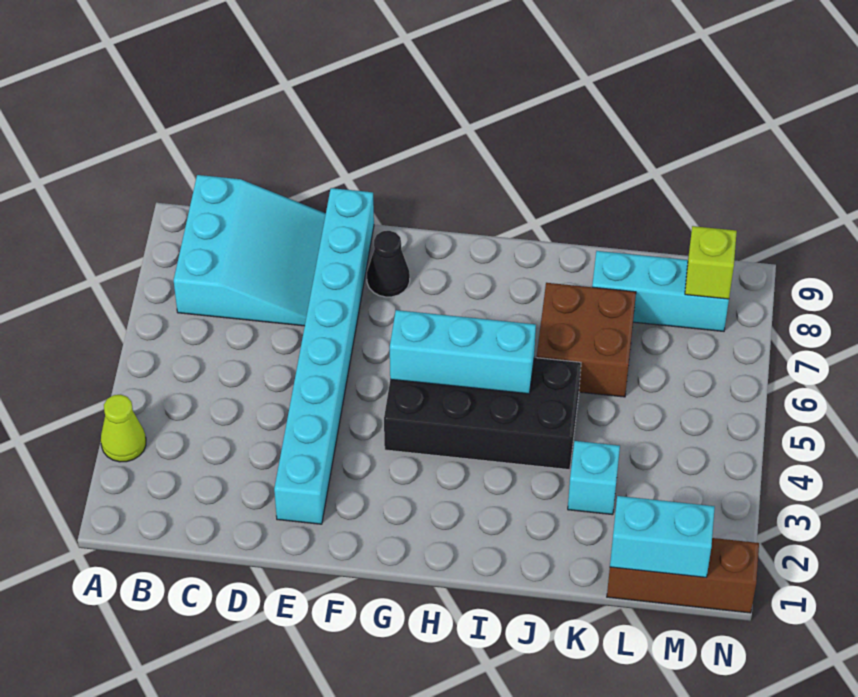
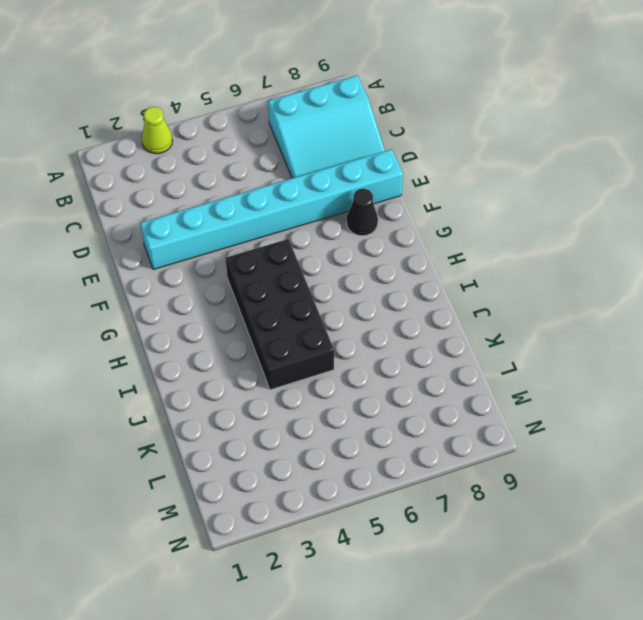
none -> brown brick J6:K7 level 1
none -> cyan brick K3 level 1
none -> cyan brick K8:M8 level 1

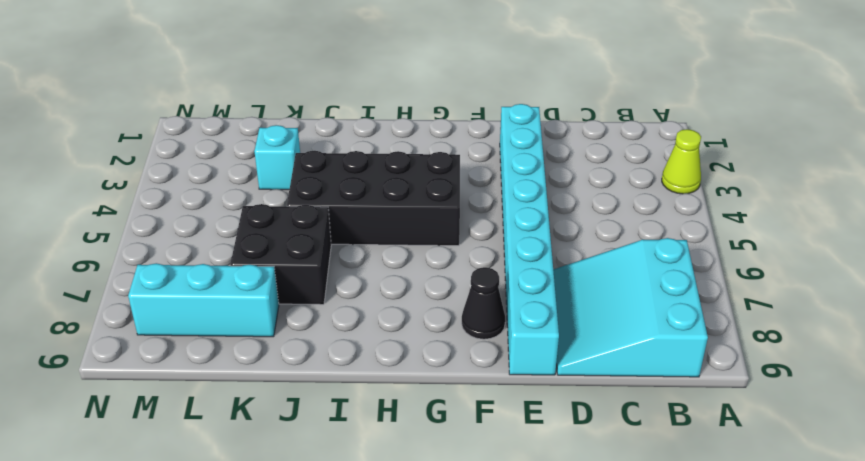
black brick J6:K7 level 1 -> brown brick J6:K7 level 1
none -> brown brick L1:N1 level 1
none -> cyan brick G5:I5 level 2
none -> cyan brick L1:M1 level 2

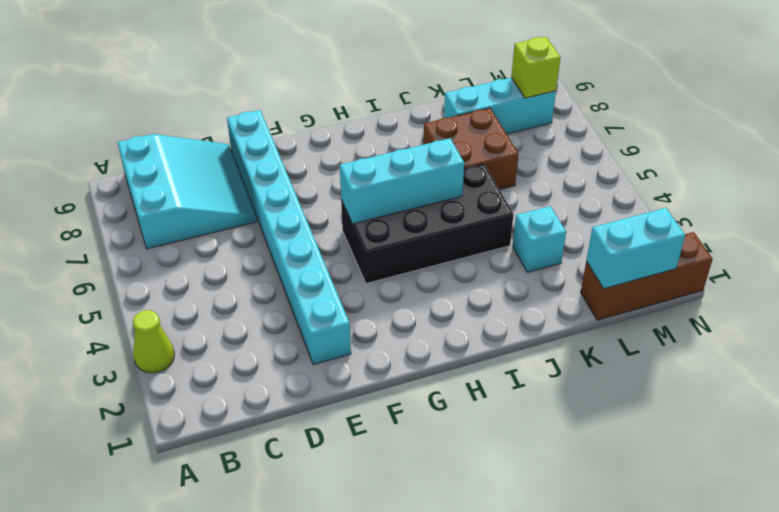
none -> black cone F8 level 1

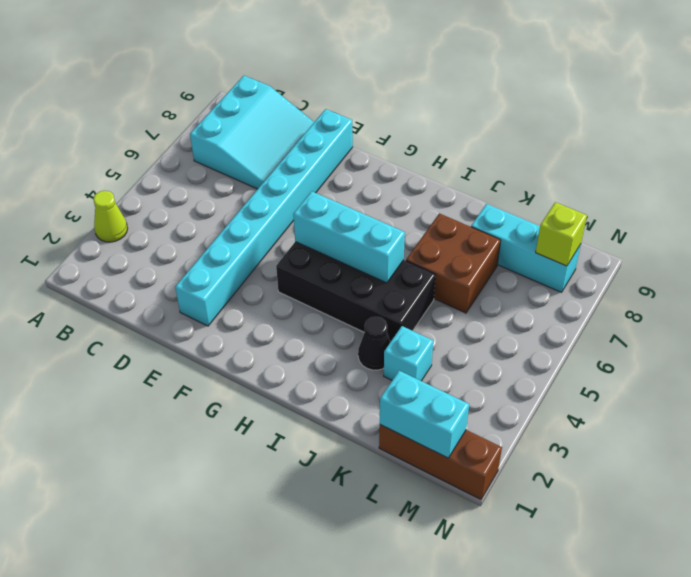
black cone J3 level 1 -> black cone F8 level 1

